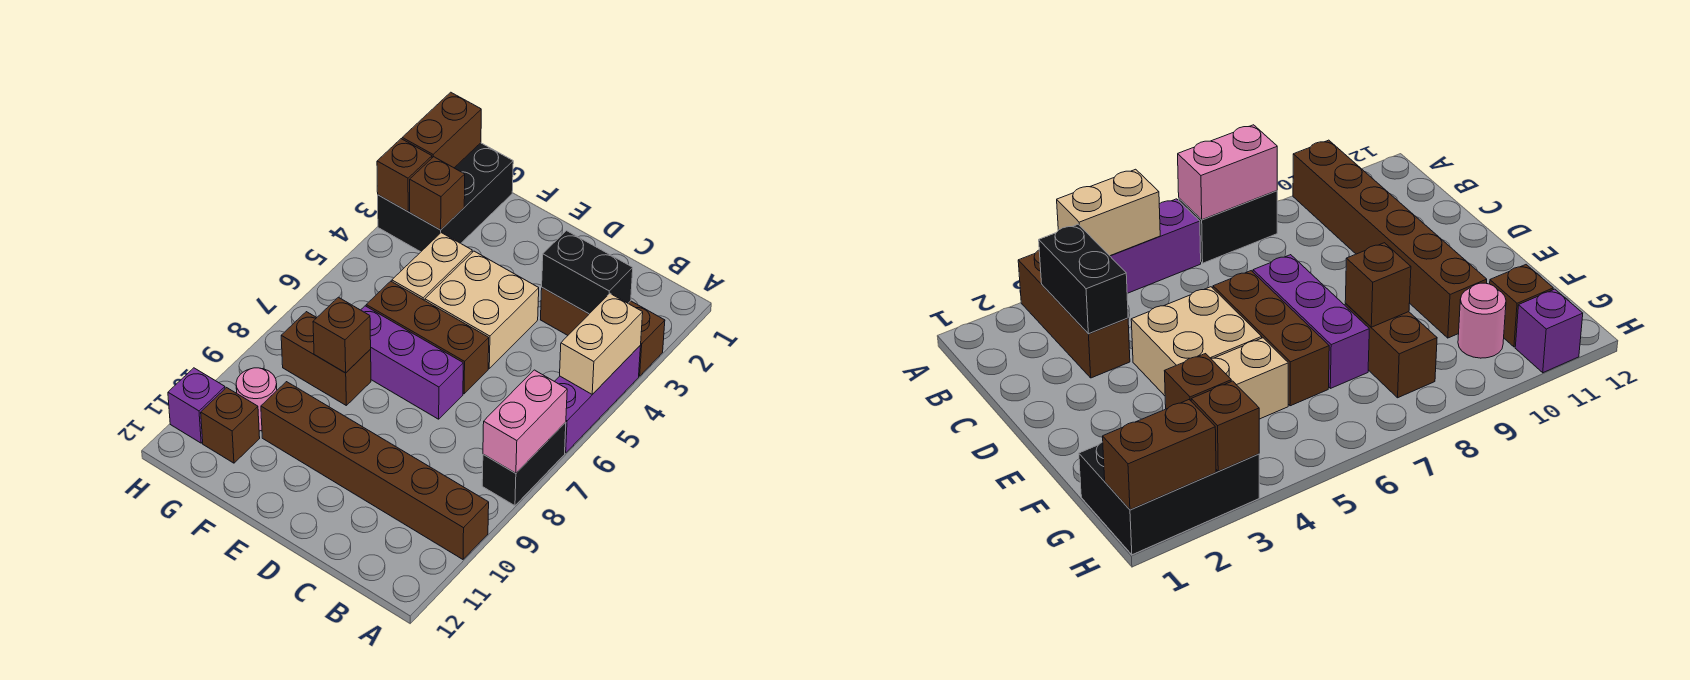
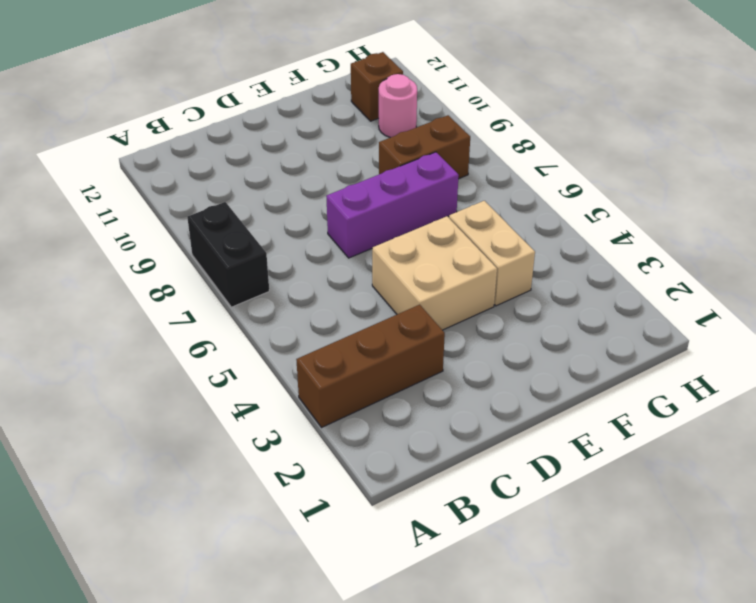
none -> purple brick A4:A6 level 1
none -> brown brick A10:F10 level 1
none -> brown brick D6:F6 level 1

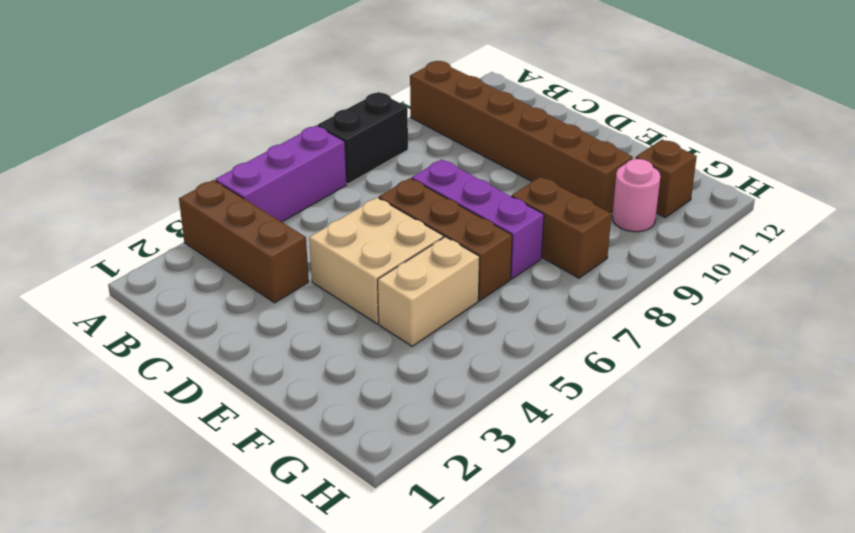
none -> black brick G1:H3 level 1
none -> purple brick H11 level 1
none -> tan brick A4:A5 level 2

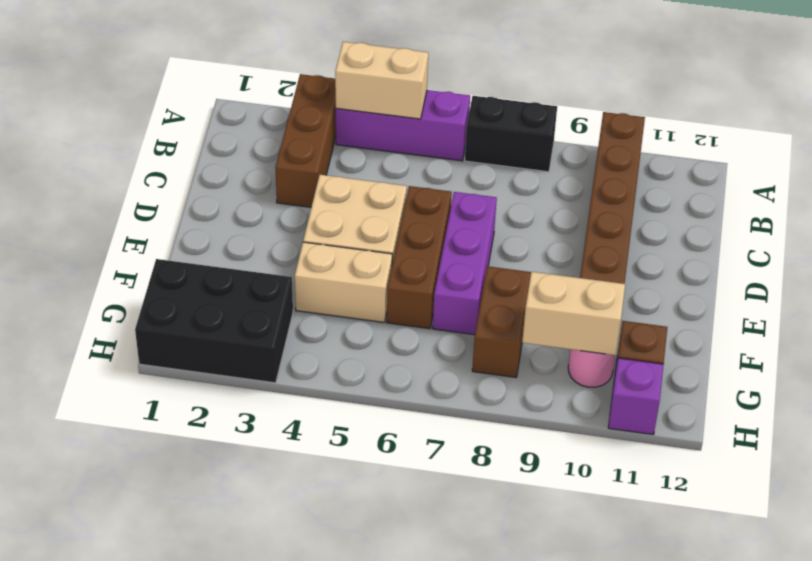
tan brick G9:G10 level 2 -> none
none -> pink brick A7:A8 level 2
none -> black brick B3:C3 level 2
none -> brown brick F8 level 2

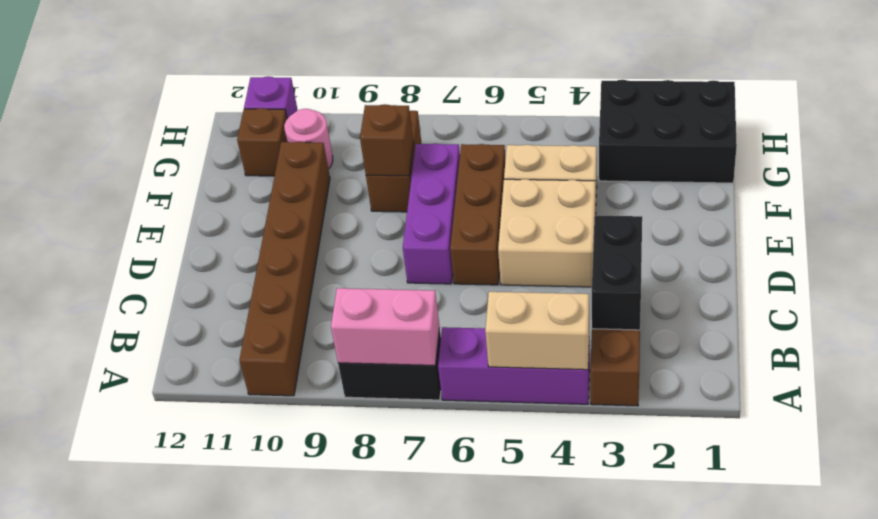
none -> brown brick G3 level 2
none -> brown brick H1:H2 level 2
none -> brown brick H3 level 2

